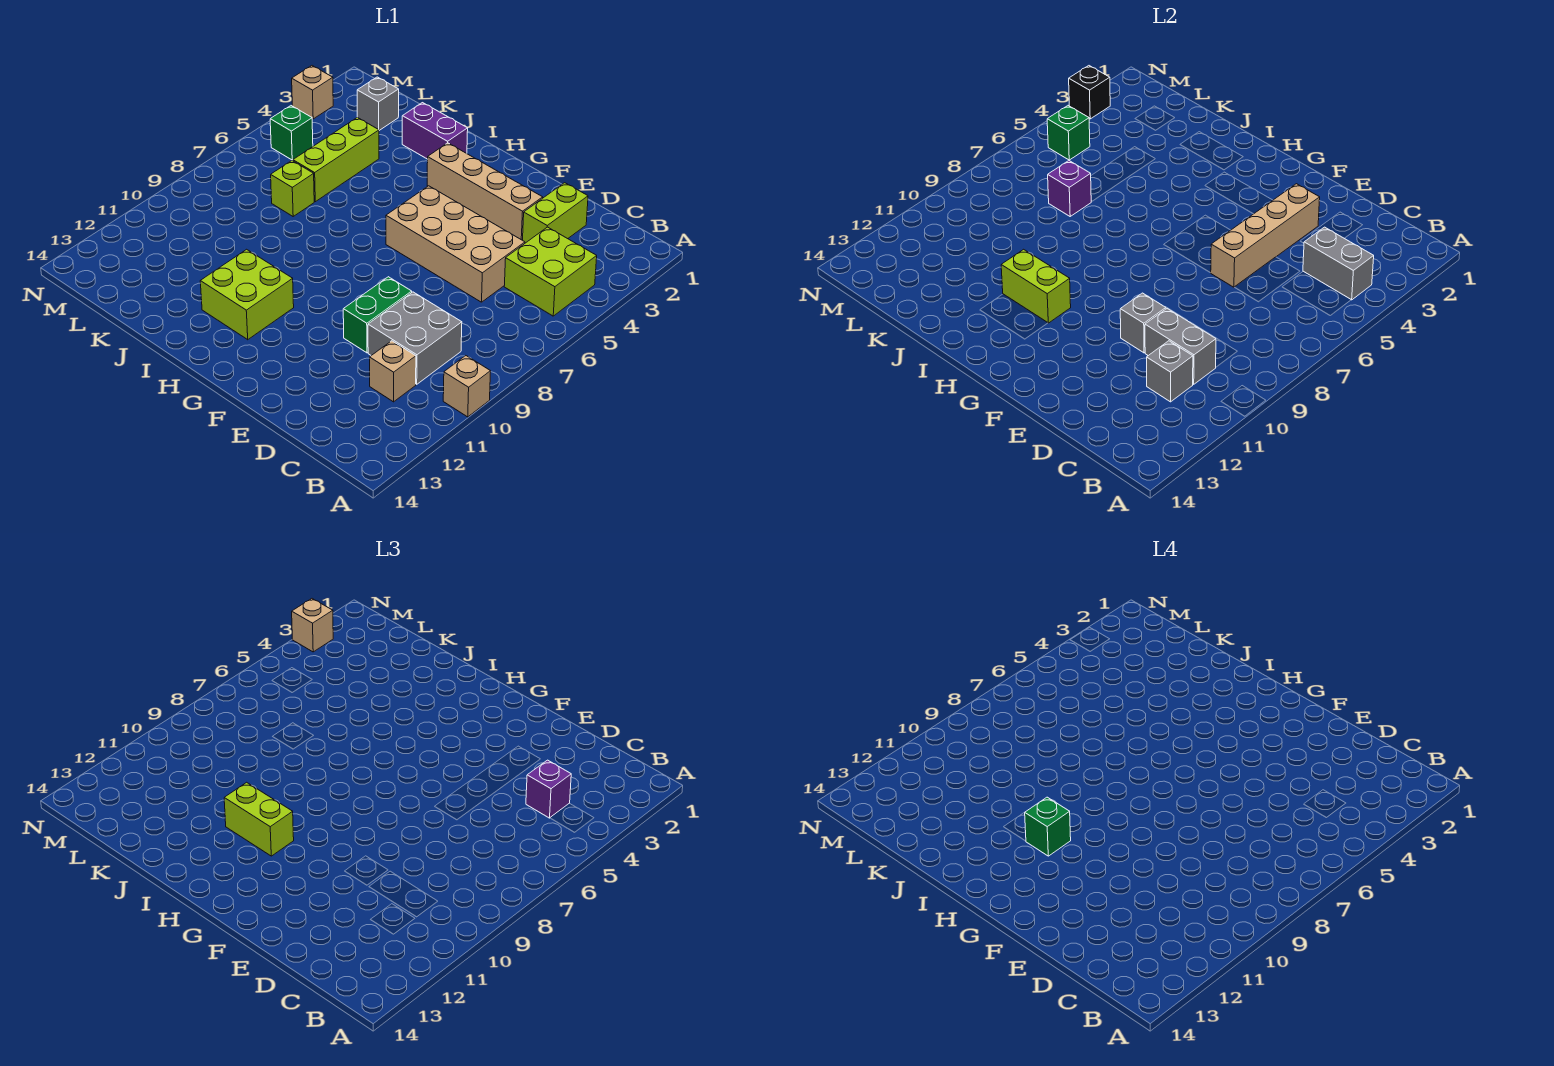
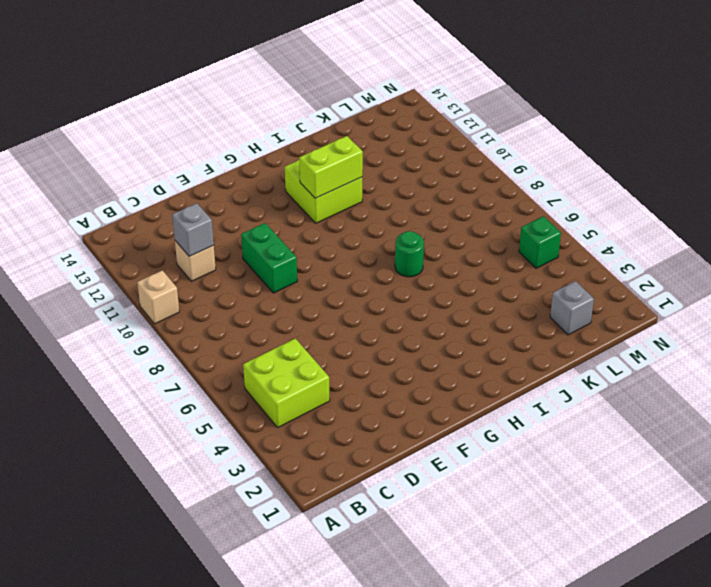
green round brick I7 level 1 -> none
none -> grey brick C9:D10 level 1
none -> lime brick D2:D3 level 1
none -> tan brick D5:G6 level 1

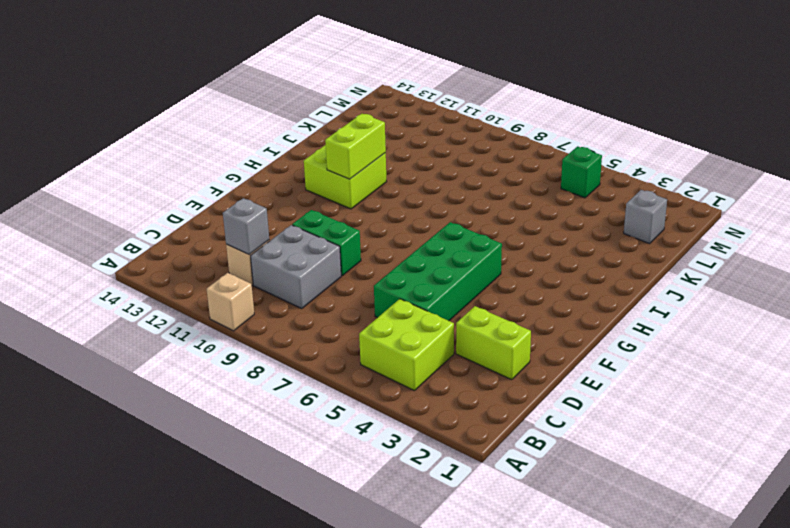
green brick D5:G6 level 1 -> tan brick D5:G6 level 1
none -> tan brick E3:H3 level 1
none -> purple brick I2:J2 level 1
none -> lime brick K4:K6 level 1

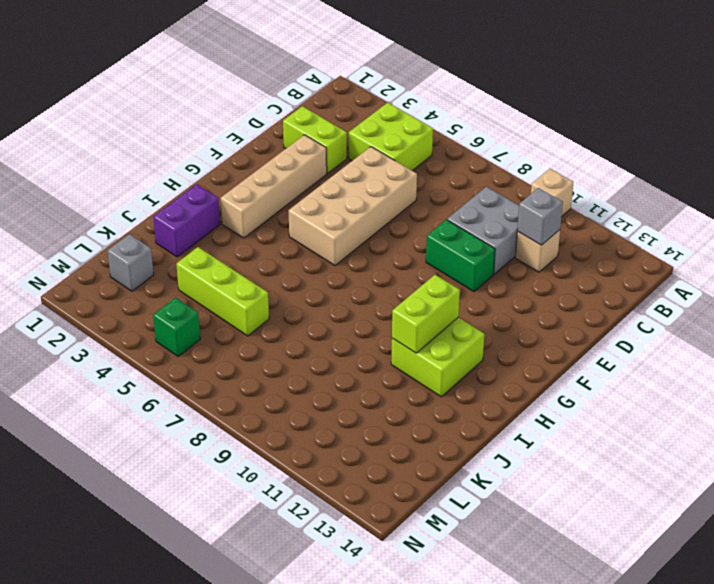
none -> lime brick K7 level 1
none -> tan brick N3 level 1
none -> grey brick B4:C4 level 2

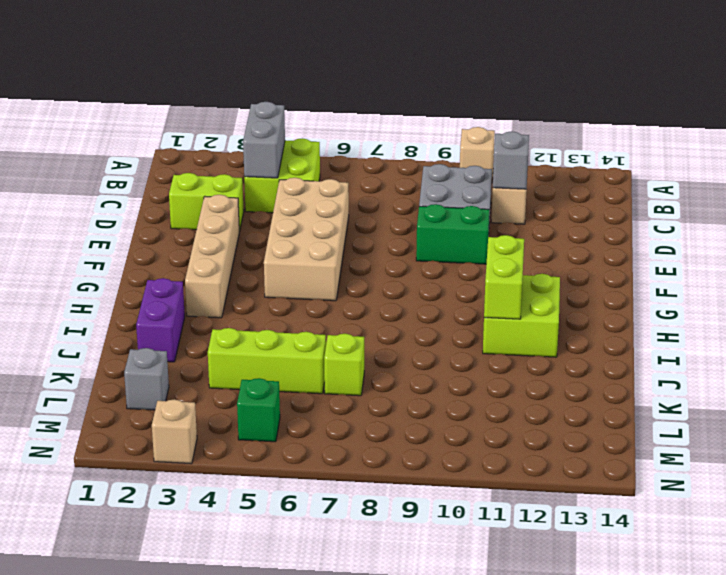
none -> grey brick C10:D10 level 2
none -> tan brick E3:E6 level 2
none -> grey brick E10 level 2

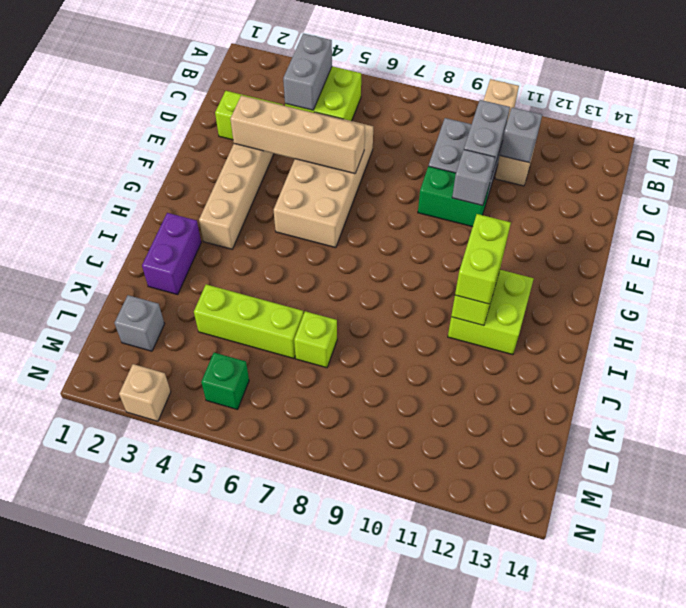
none -> purple brick K7 level 2
none -> green brick M5 level 2
none -> black brick N3 level 2

